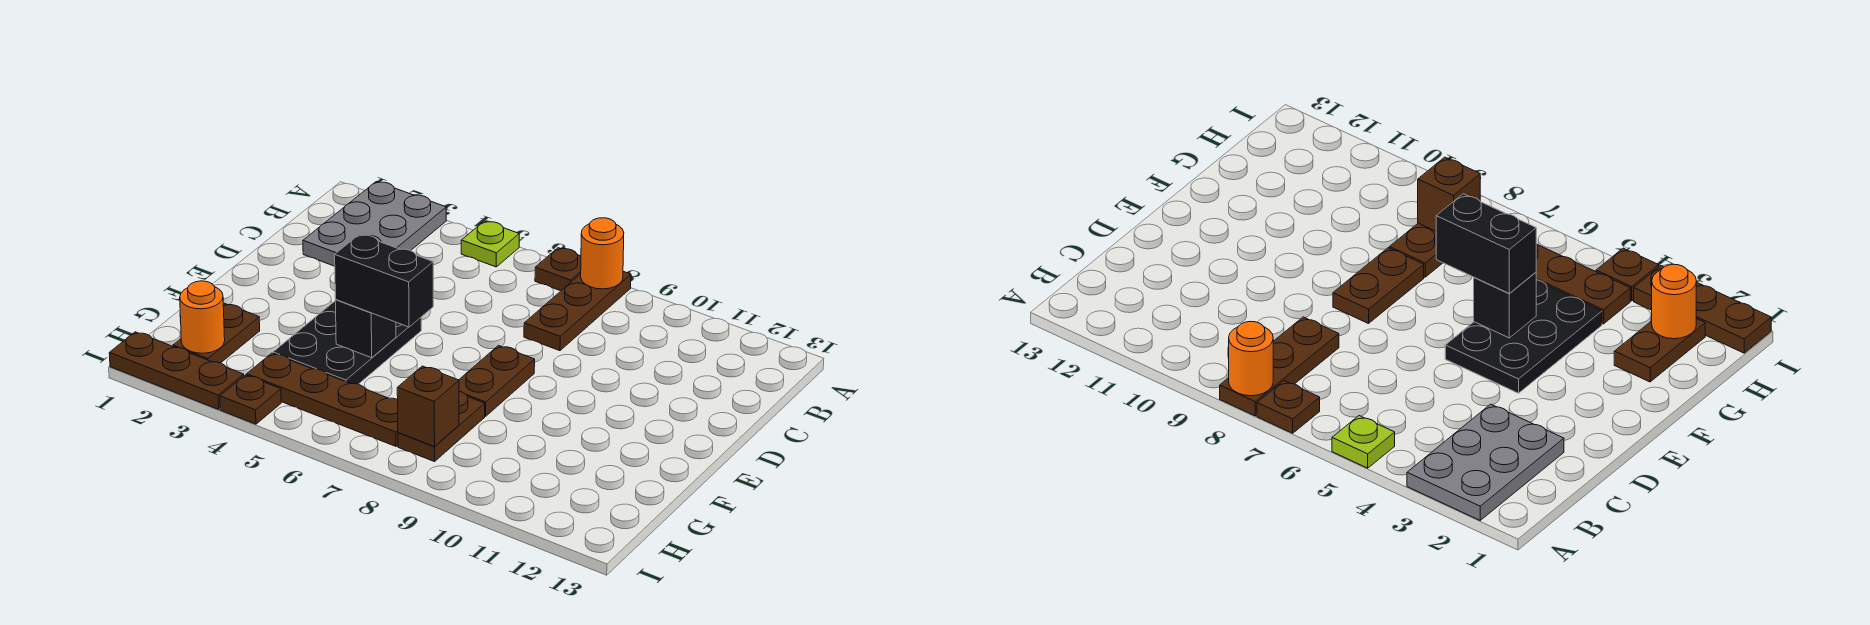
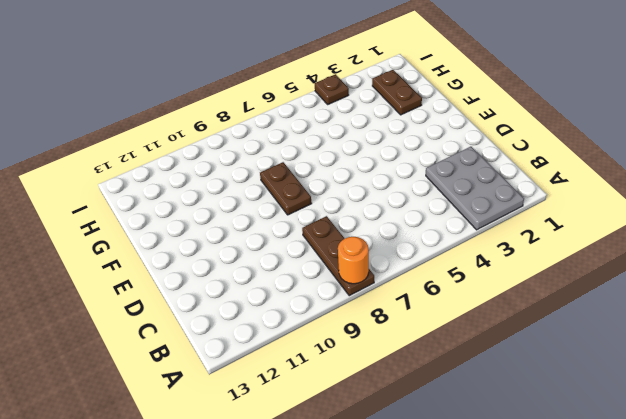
none -> lime plate A5 level 1
none -> brown plate A7 level 1
none -> black plate E4:G5 level 1

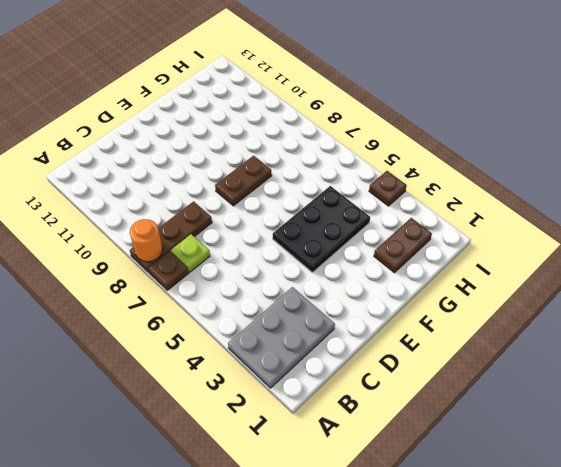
lime plate B7 level 1 -> lime plate A5 level 1
none -> brown plate G8:H8 level 1
none -> brown plate H4:H7 level 1
none -> brown plate I1:I3 level 1

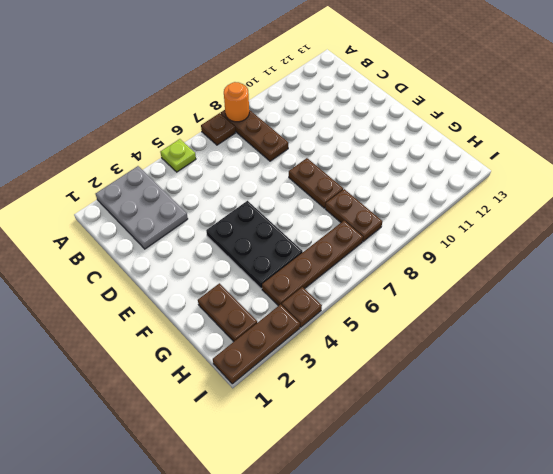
none -> black brick F5 level 2
none -> orange round brick H2 level 2
none -> brown brick H8 level 2

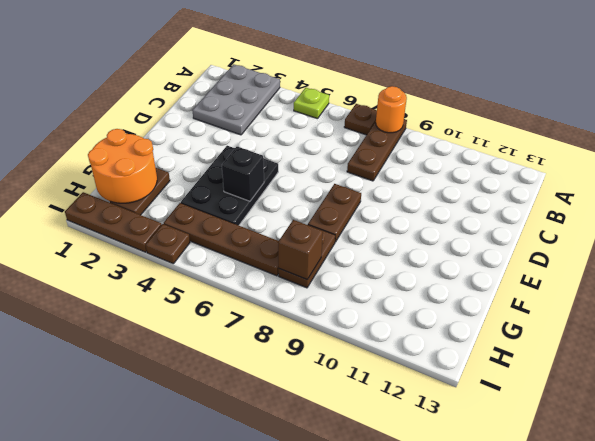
orange round brick G1:H2 level 2 -> orange round brick H2 level 2
none -> black brick F5:F6 level 3

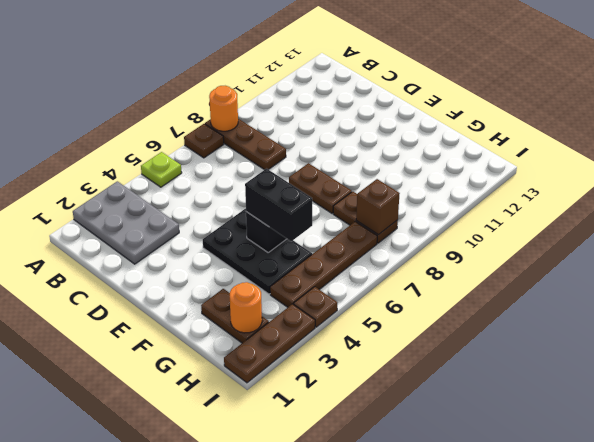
black brick F5:G5 level 3 -> black brick F5:F6 level 3

